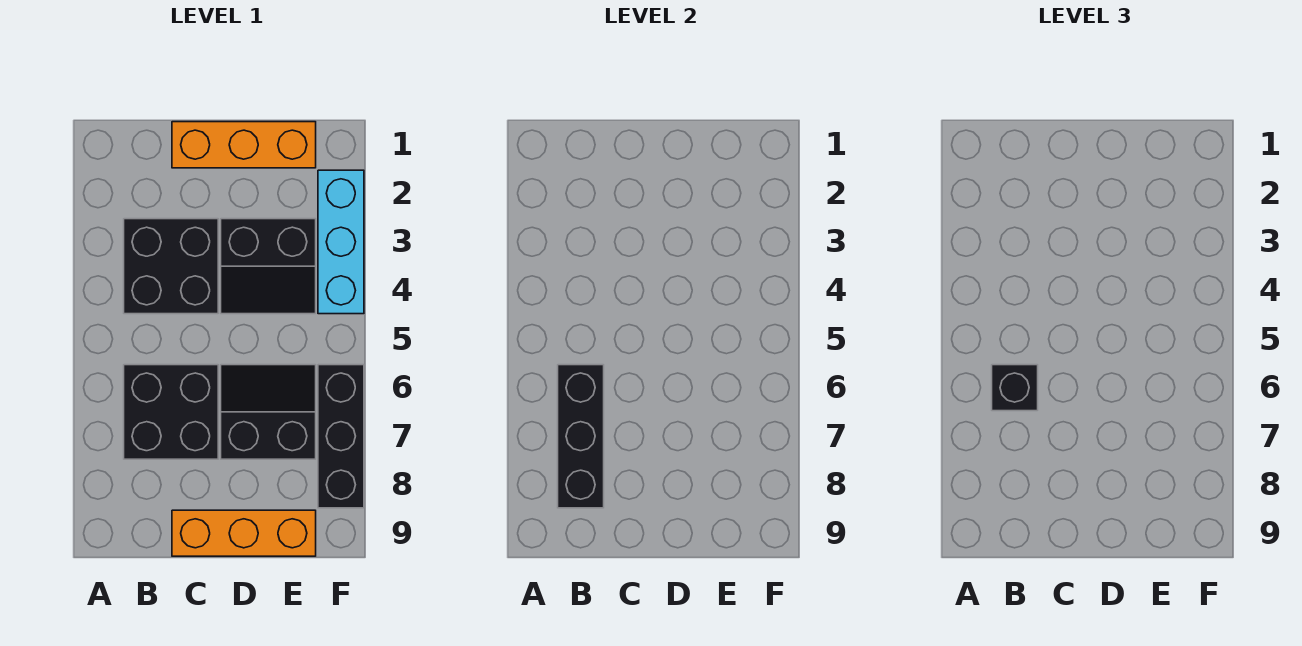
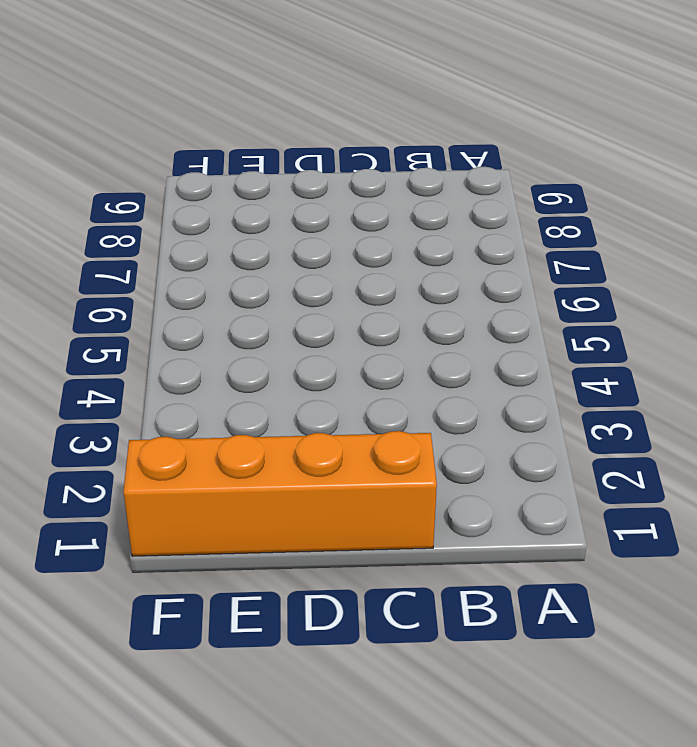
orange brick C1:F1 level 1 -> orange brick C1:E1 level 1
none -> black brick B3:C4 level 1
none -> black brick B6:C7 level 1

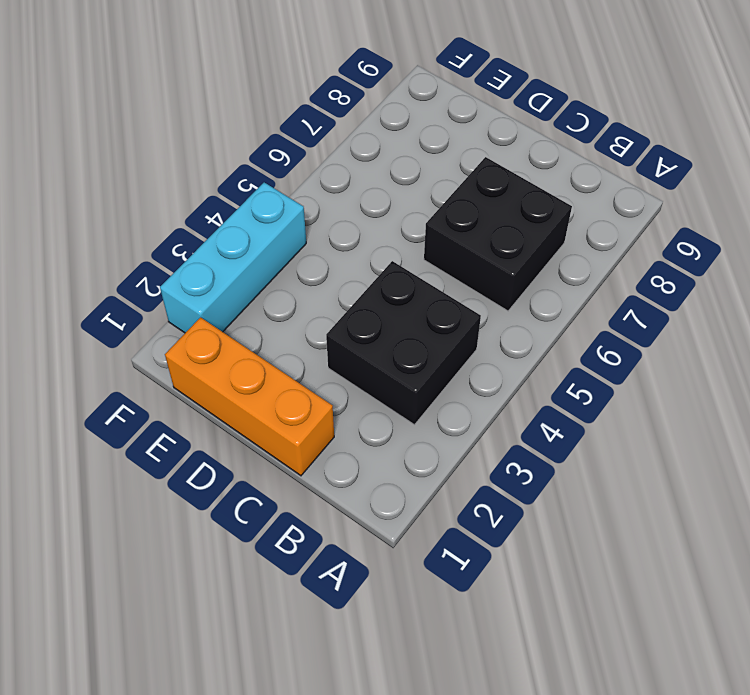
none -> orange brick C9:E9 level 1
none -> black slope D3:E4 level 1 top 3

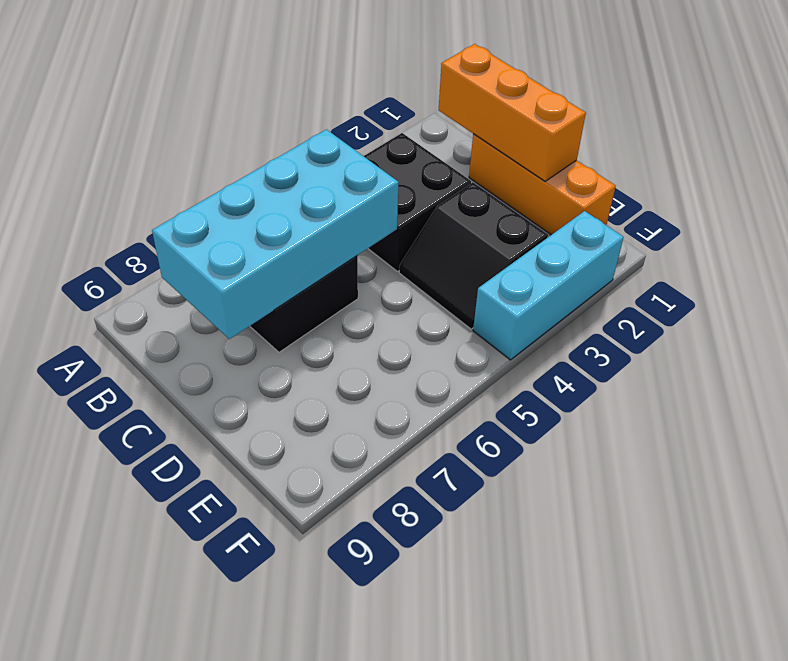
orange brick B1:D1 level 2 -> orange brick C9:E9 level 1
cyan brick B5:C8 level 2 -> black brick B6:B8 level 2
none -> black slope D6:E7 level 1 top 7
none -> black brick F6:F8 level 1

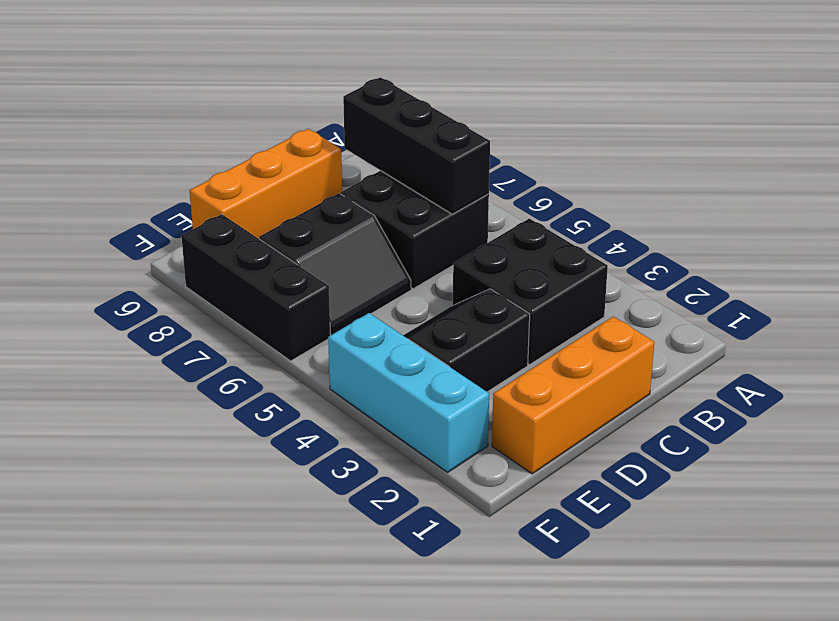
none -> black brick B6 level 3

